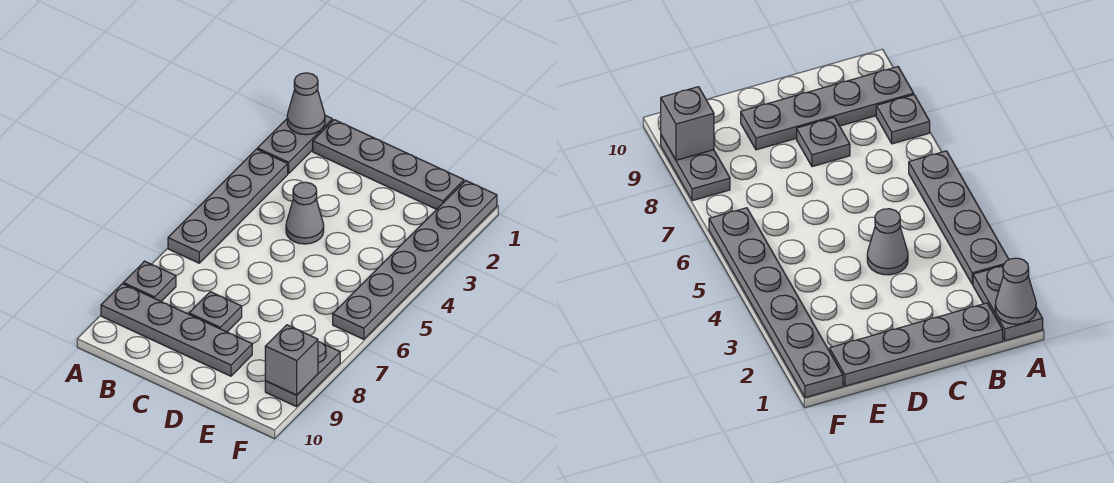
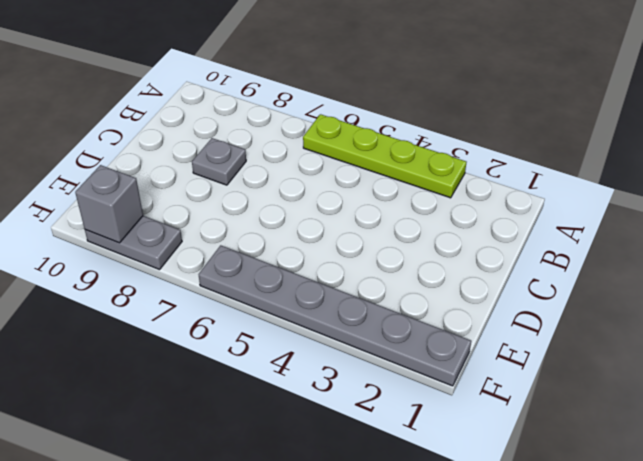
lime plate A3:A6 level 1 -> grey plate A3:A6 level 1
none -> grey plate A1:A2 level 1
none -> grey plate A8 level 1

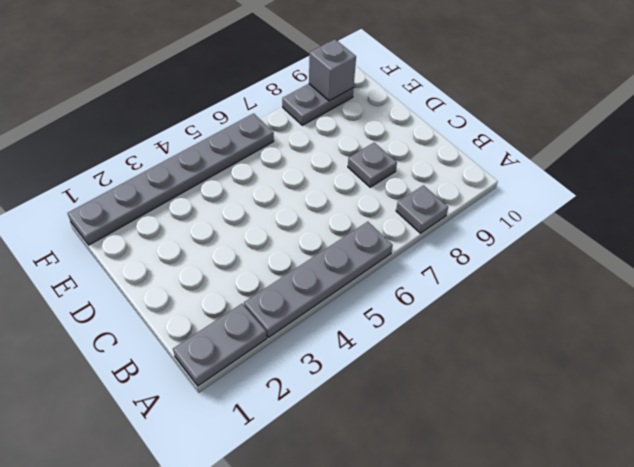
none -> grey plate A9:D9 level 1
none -> grey plate B1:E1 level 1

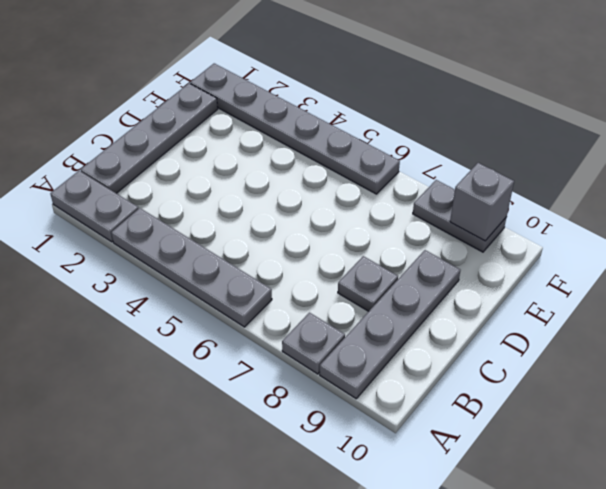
none -> grey cone C4 level 1
none -> grey cone A1 level 2

